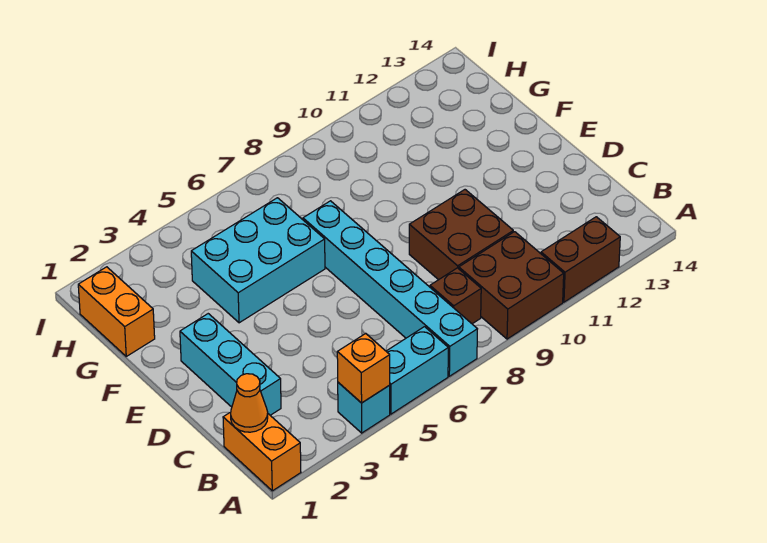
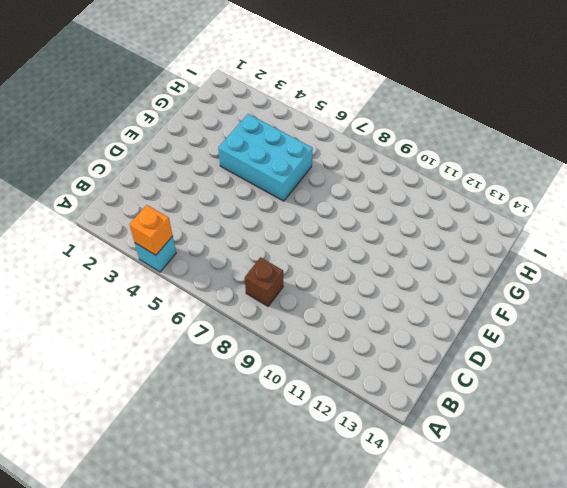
none -> orange brick A1:B1 level 1
none -> cyan brick A5:A6 level 1
none -> cyan brick A7:F7 level 1

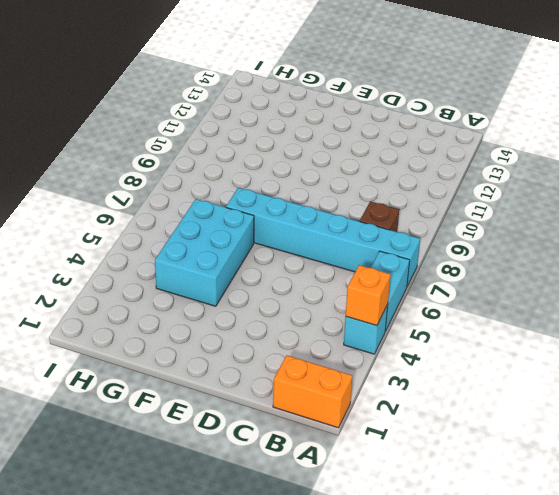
none -> brown brick A9:B10 level 1
none -> brown brick A11:A12 level 1
none -> cyan brick C2:E2 level 1

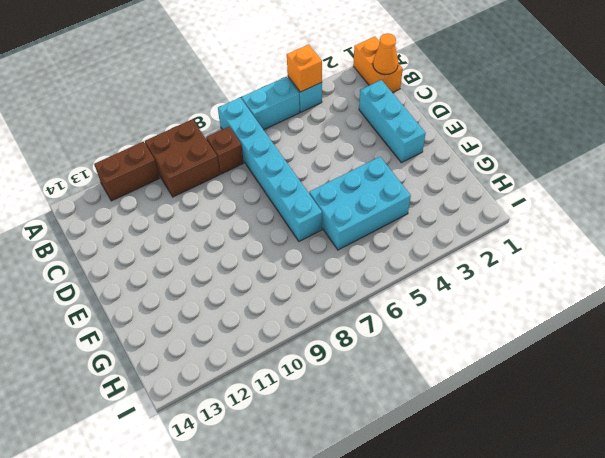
none -> brown brick C9:D10 level 1
none -> orange brick G1:H1 level 1

